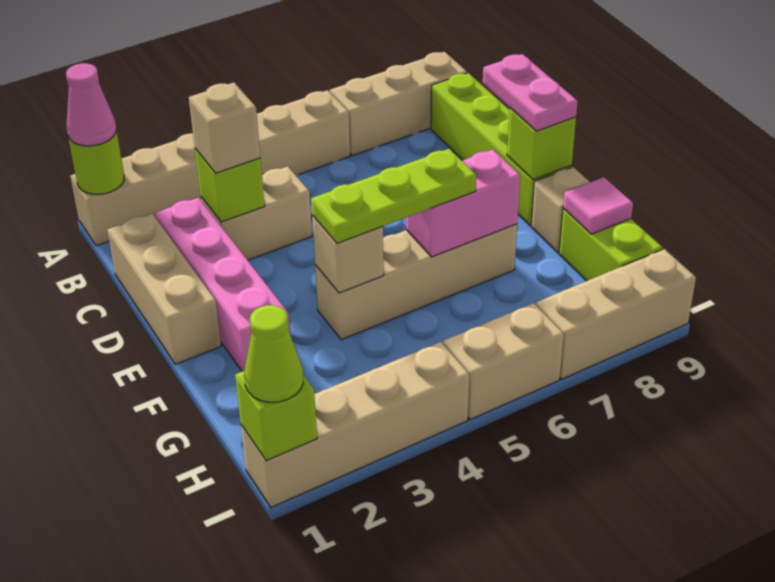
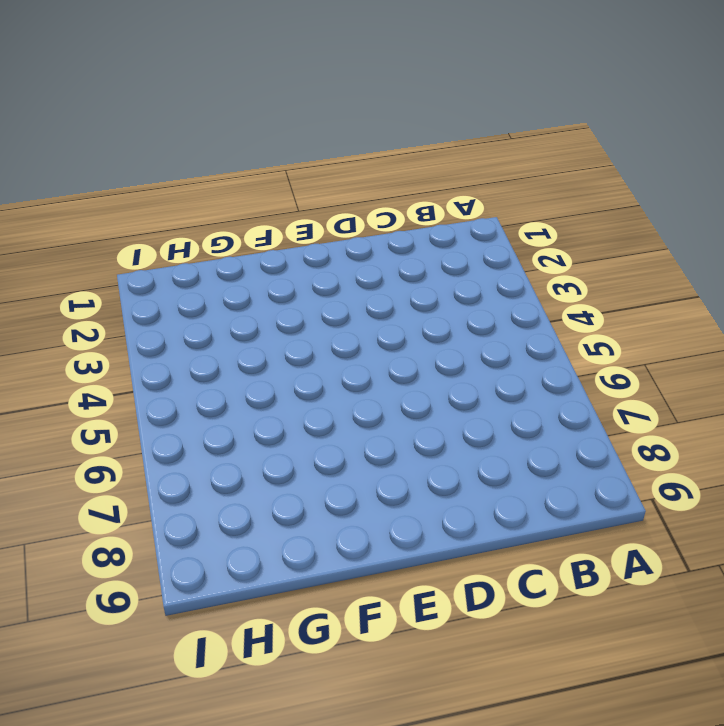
none -> tan brick A1:A6 level 1
none -> tan brick A7:A9 level 1
none -> lime brick B9:E9 level 1

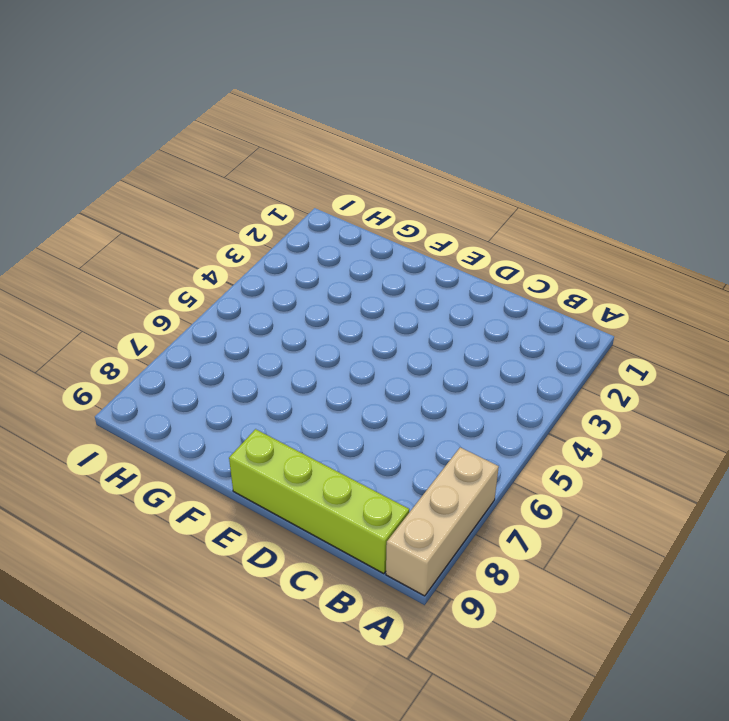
none -> tan brick A1:A6 level 1
none -> tan brick C1:E1 level 1
none -> pink brick C2:F2 level 1

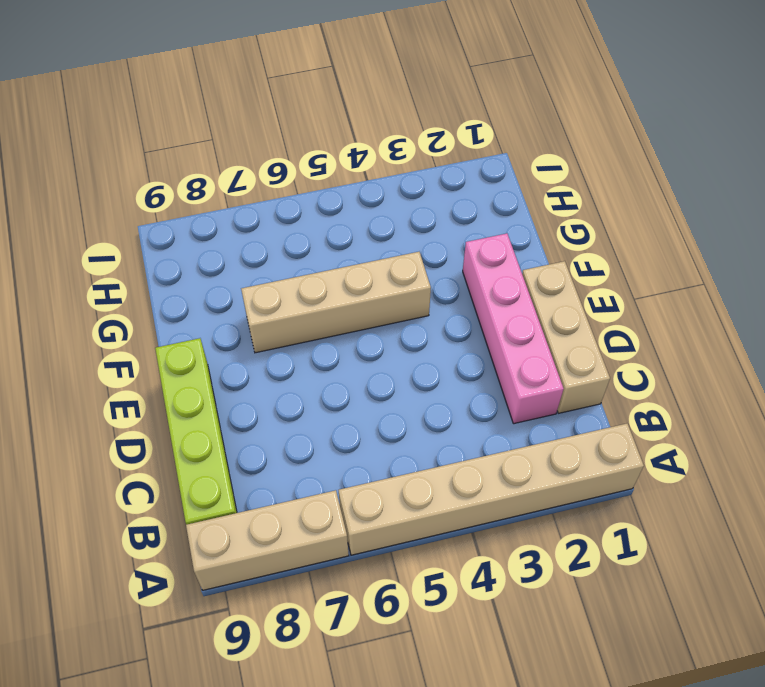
none -> tan brick C3:C4 level 1
none -> tan brick F9 level 1
none -> lime brick G9:H9 level 1

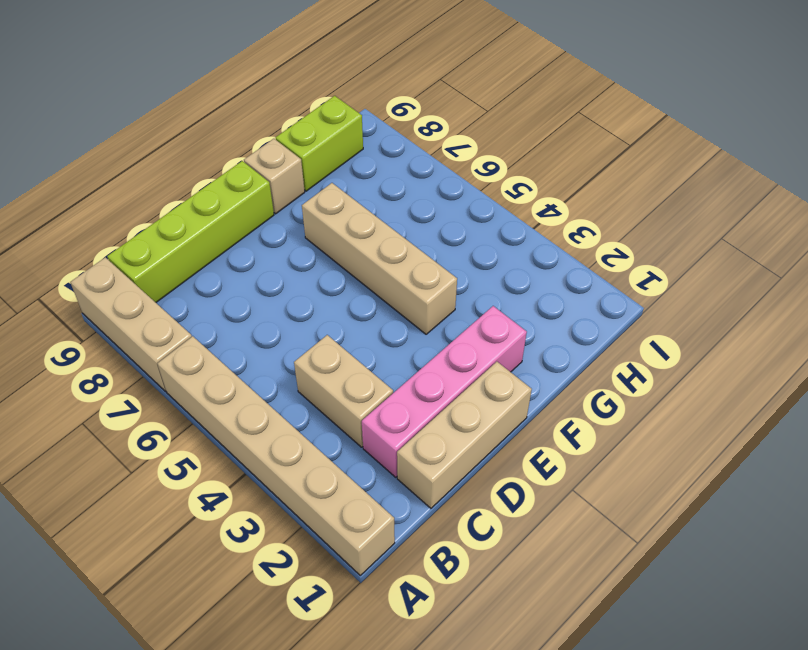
none -> tan brick I1:I4 level 1
none -> tan brick I5:I6 level 1
none -> tan brick I7:I9 level 1

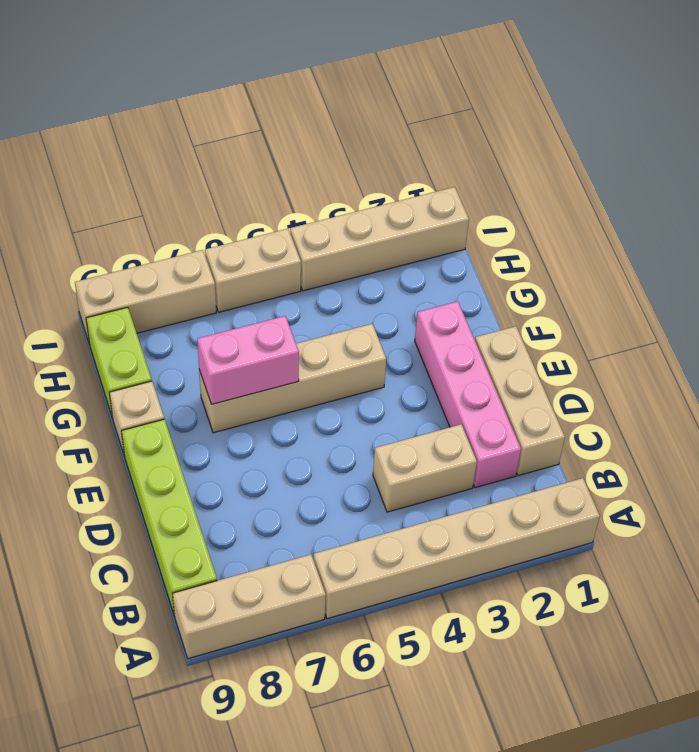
none -> lime round brick A1 level 2
none -> lime brick C3 level 2
none -> lime brick E9 level 2

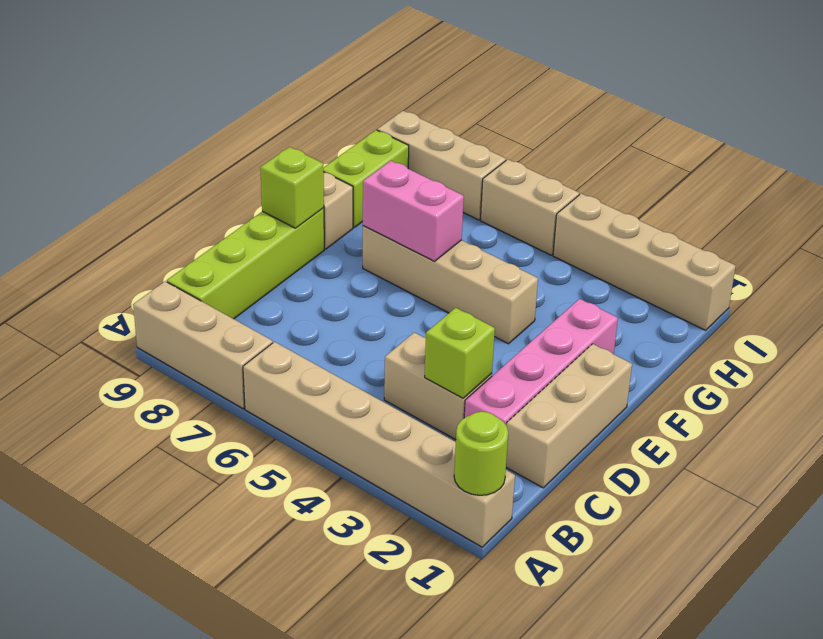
none -> tan brick F4 level 2
none -> pink tile G9 level 2
none -> lime brick I1 level 2

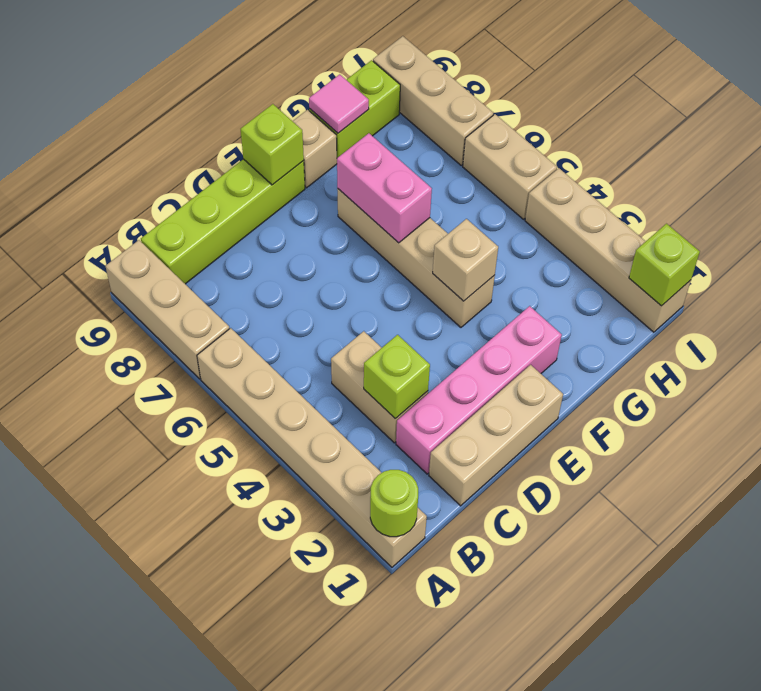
none -> pink cone A1 level 3
none -> tan brick C3 level 3
none -> pink plate D9:E9 level 3

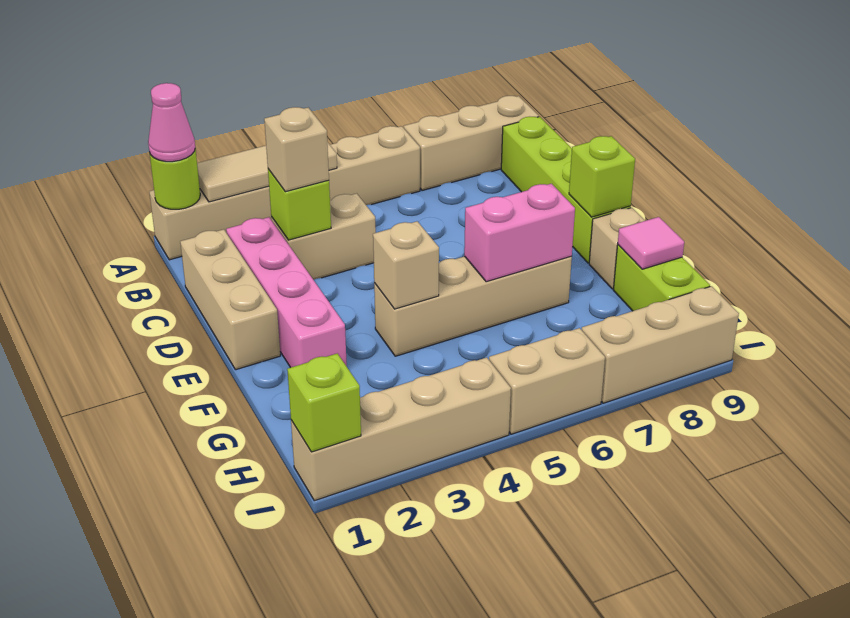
tan tile A2:A4 level 2 -> none
none -> pink plate D9:E9 level 3
none -> lime plate F4:F6 level 3
none -> lime cone I1 level 3

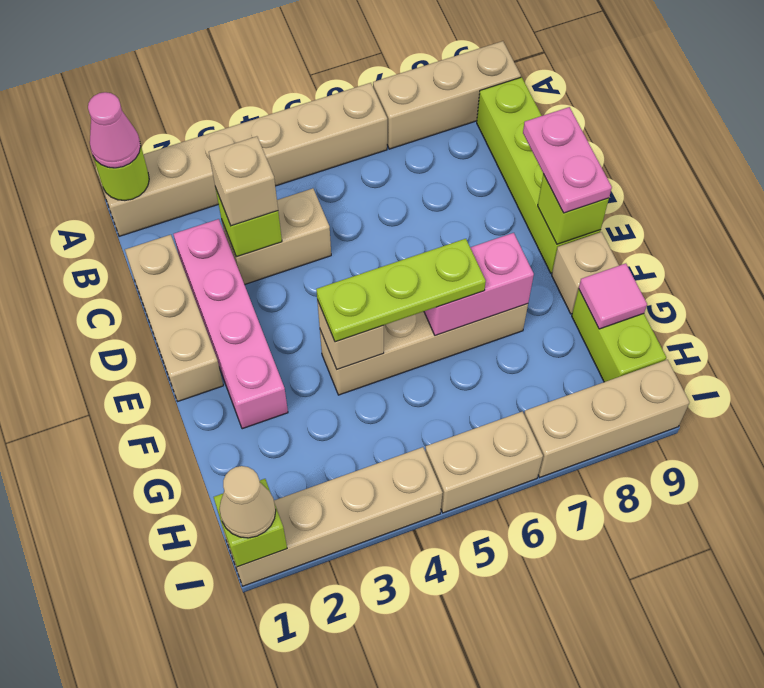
tan cone I1 level 3 -> lime cone I1 level 3

